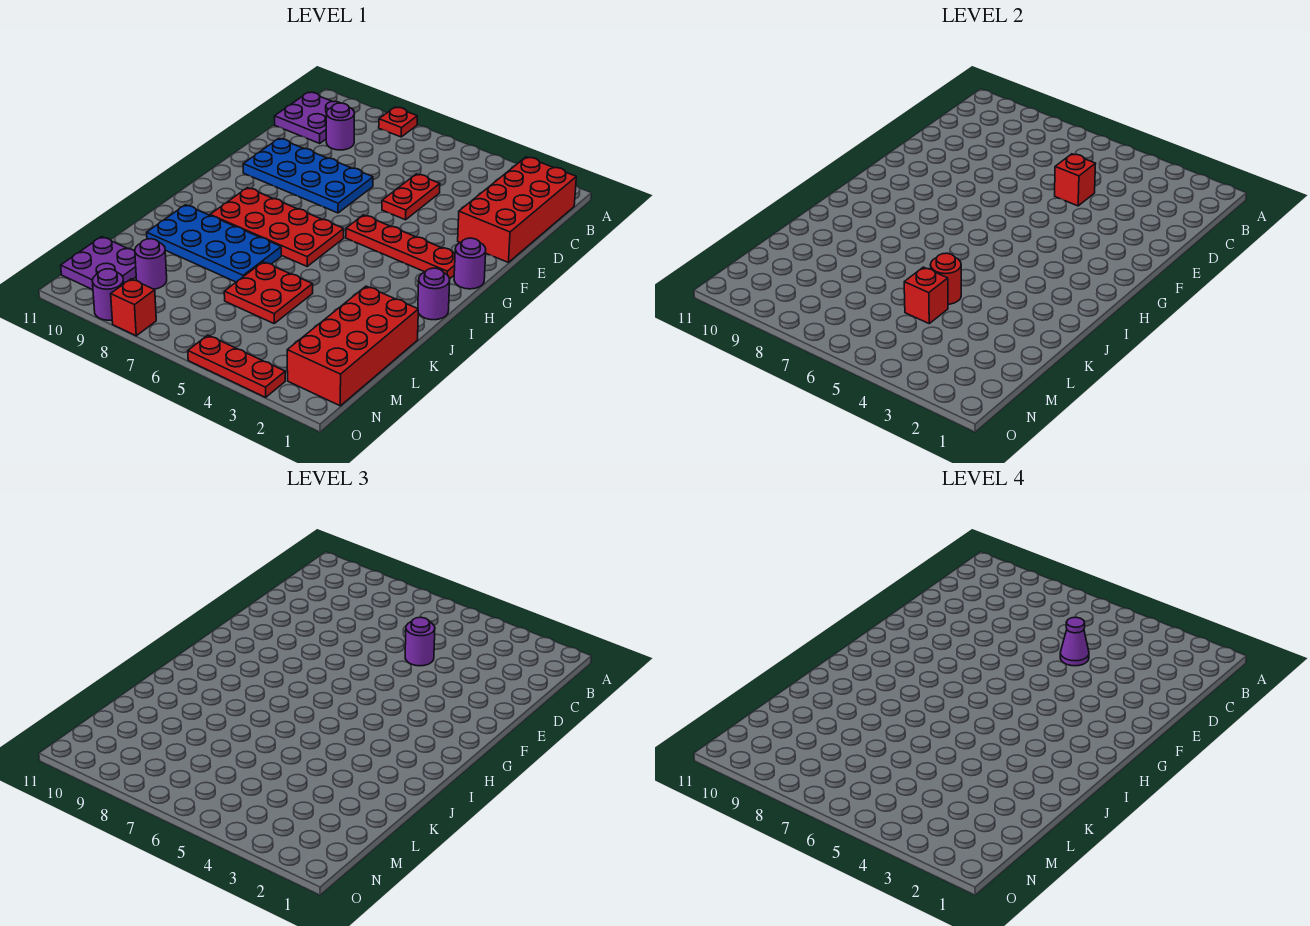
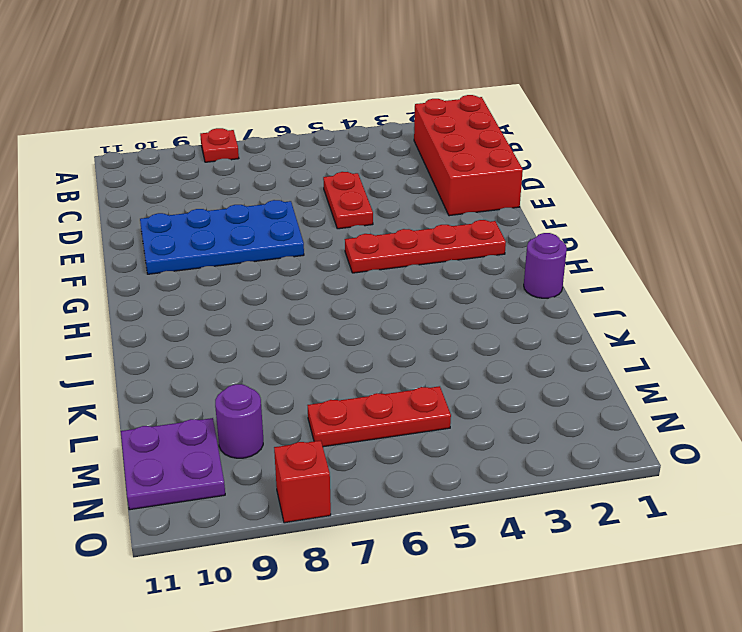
red plate M5:M7 level 1 -> red plate O3:O5 level 1
none -> purple plate B10:C11 level 1
none -> purple round brick C9 level 1
none -> purple round brick G1 level 1

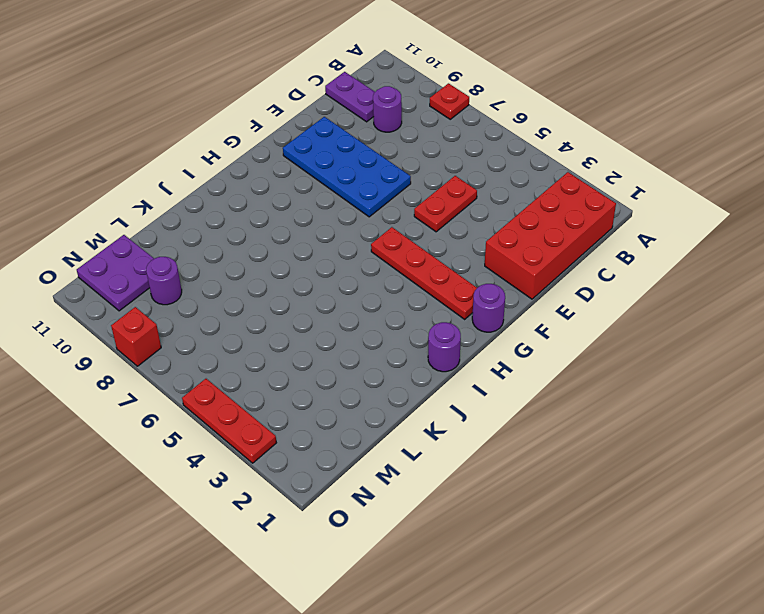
purple plate C10:C11 level 1 -> purple plate B10:C11 level 1
none -> red plate H6:I9 level 1
none -> blue plate J7:K10 level 1
none -> red brick K1:N2 level 1

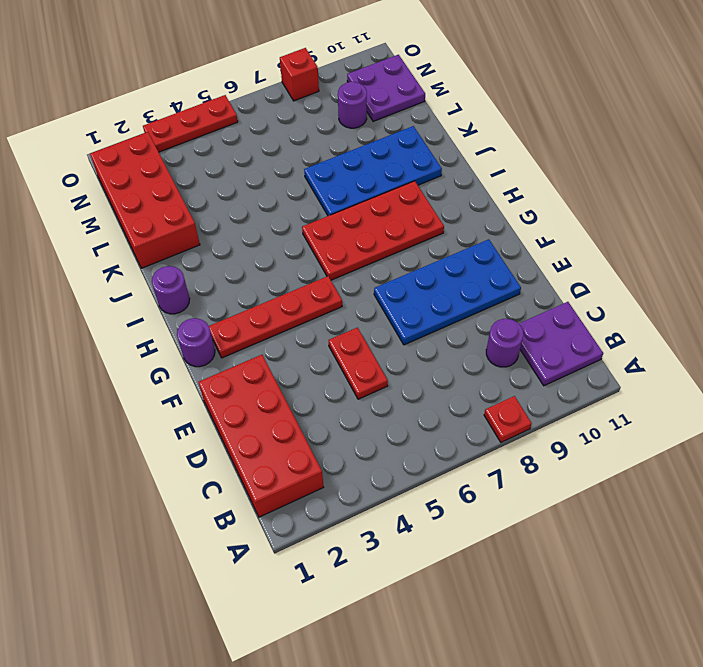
none -> red plate K5:L6 level 1
none -> purple round brick O9 level 1
none -> red brick D5 level 2

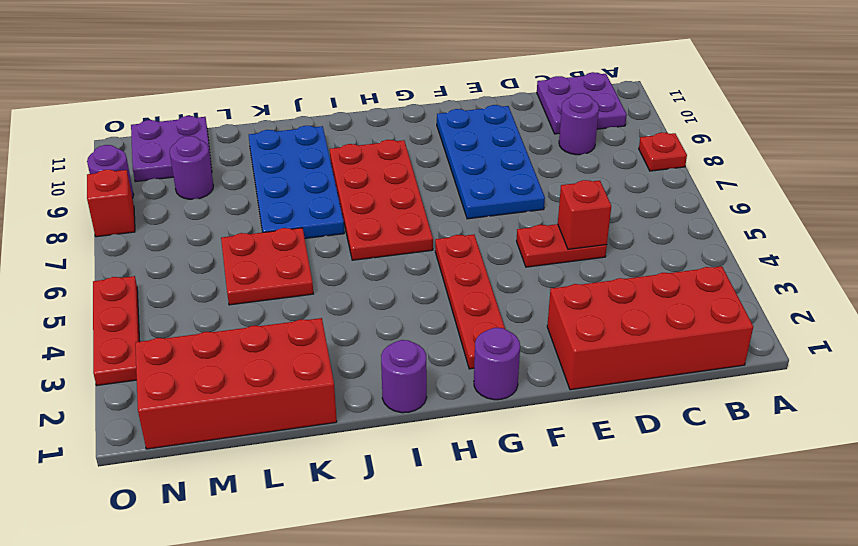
none -> red round brick K5 level 2
none -> red brick L5 level 2
none -> purple round brick D5 level 3

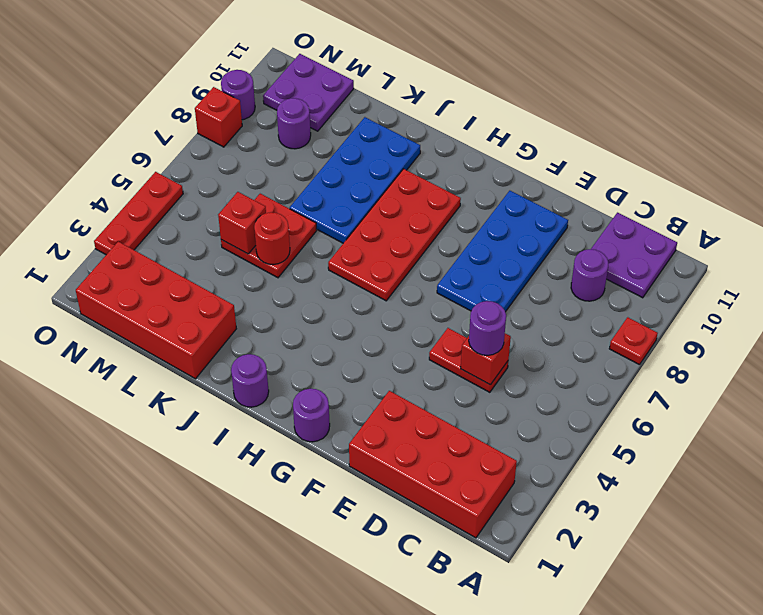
none -> red plate G2:G5 level 1
none -> purple cone D5 level 4

